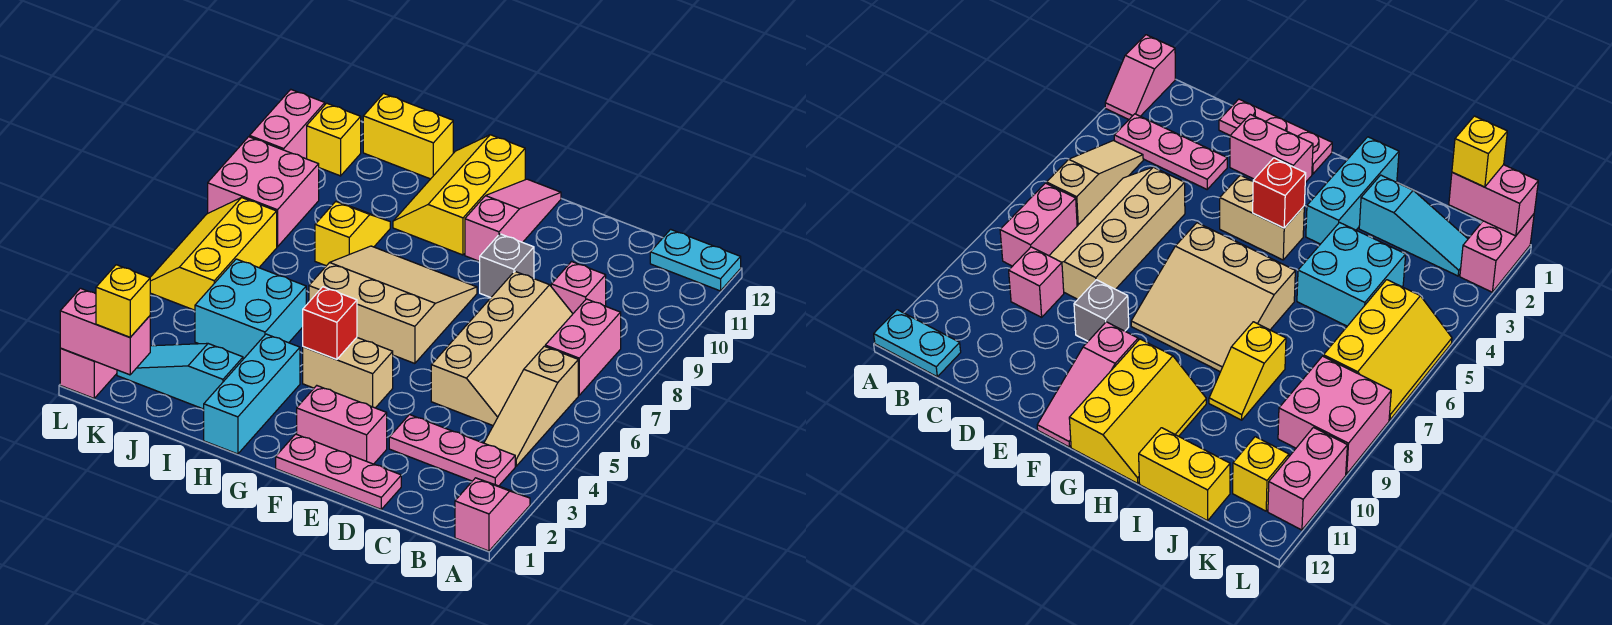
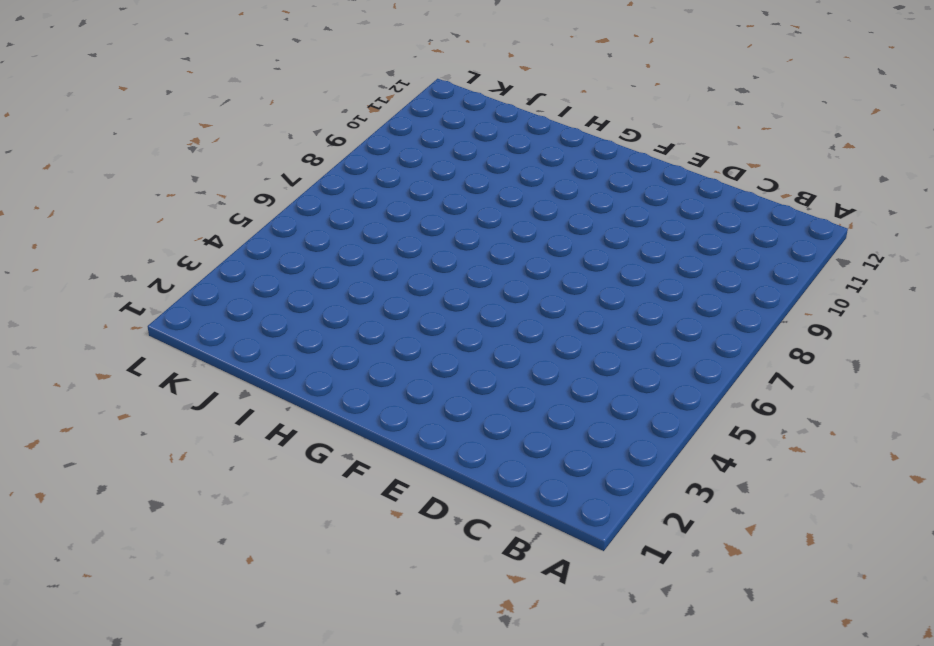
none -> pink slope A1:A2 level 1 top 1
none -> cyan plate A12:B12 level 1
none -> pink plate B3:D3 level 1

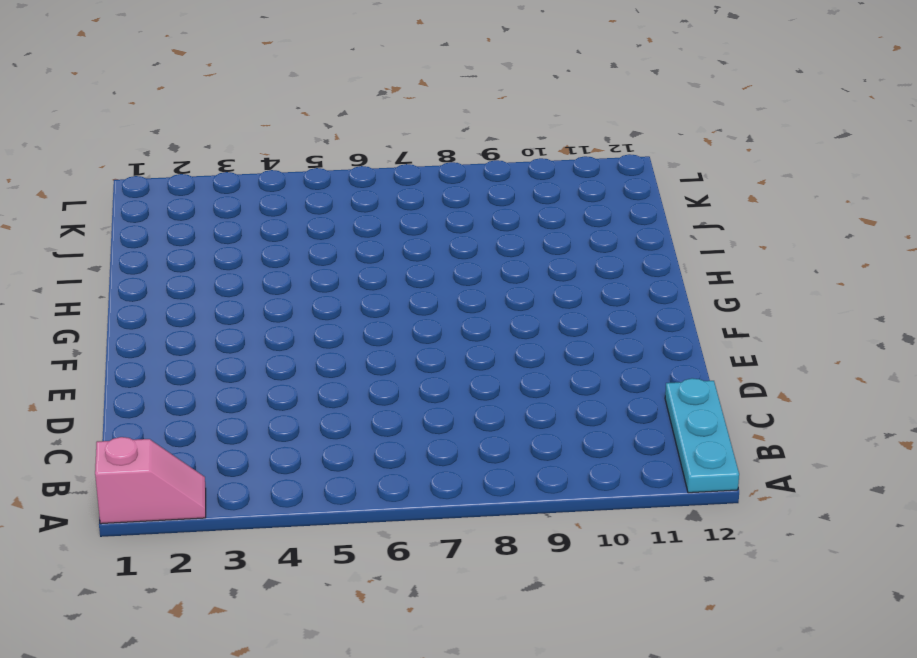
cyan plate A12:C12 level 1 -> cyan plate A12:B12 level 1
none -> pink plate B3:D3 level 1
none -> tan slope B4:B6 level 1 top 6
none -> pink brick B7:B8 level 1

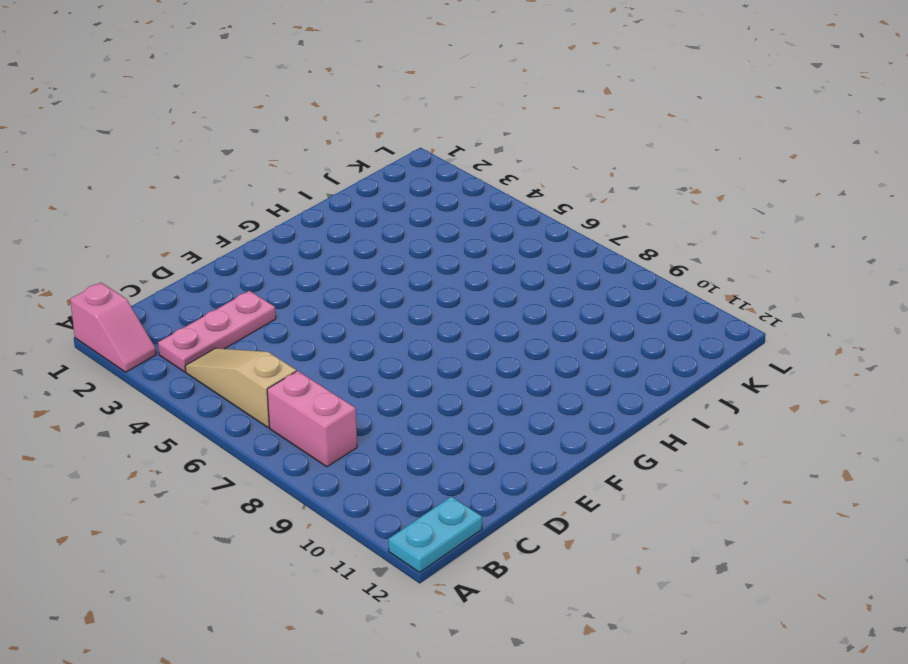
none -> tan slope C5:D8 level 1 top D
none -> pink brick C9 level 1
none -> pink plate D1:F1 level 1

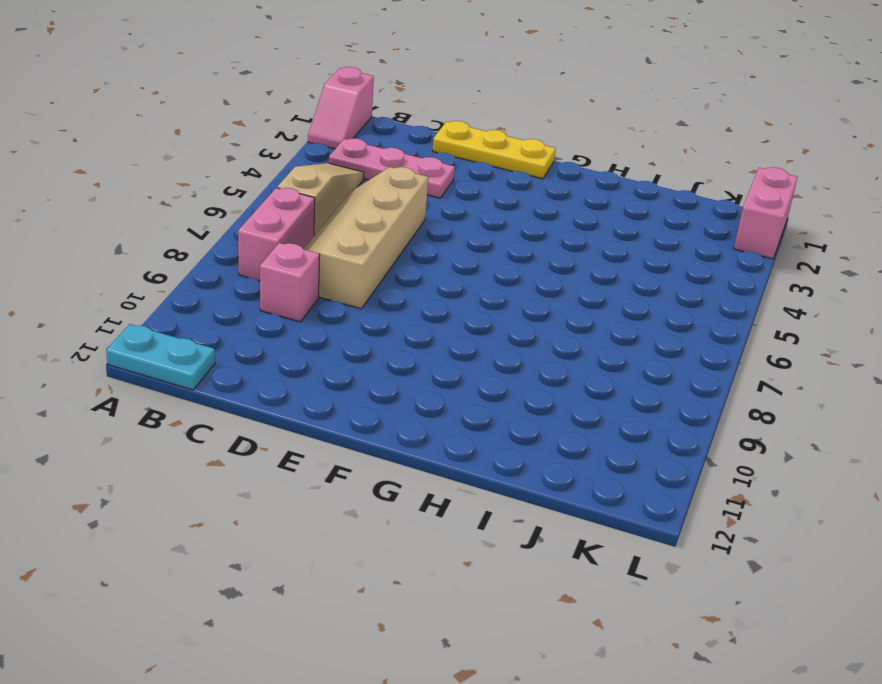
yellow plate D1:F1 level 1 -> pink plate D1:F1 level 1
none -> pink brick E2:F2 level 1
none -> grey brick E9 level 1
none -> tan brick F4:G4 level 1

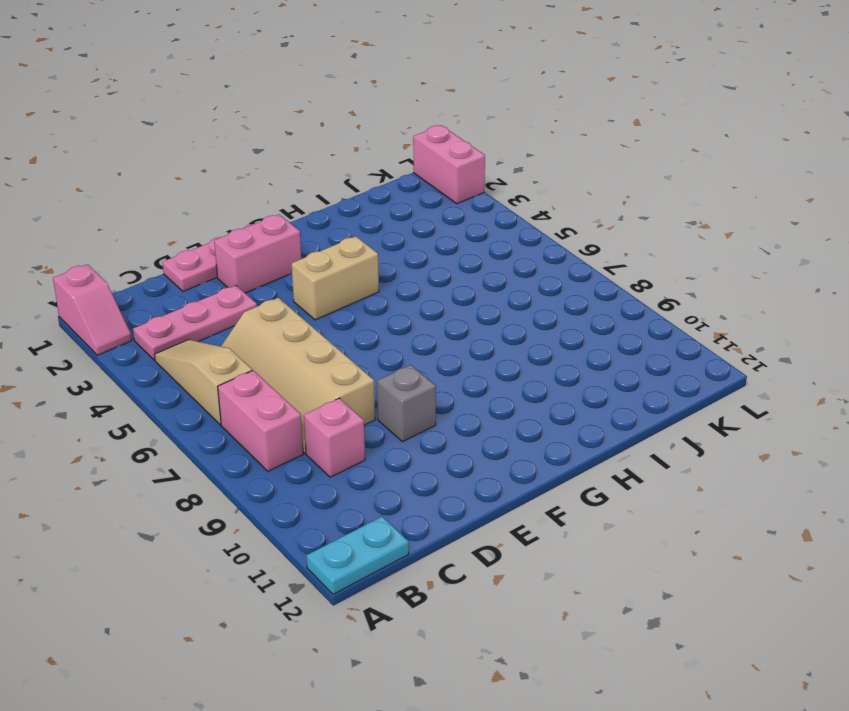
none -> tan slope F6:H8 level 1 top 6
none -> pink slope F10:F12 level 1 top 10
none -> yellow slope G10:H12 level 1 top G

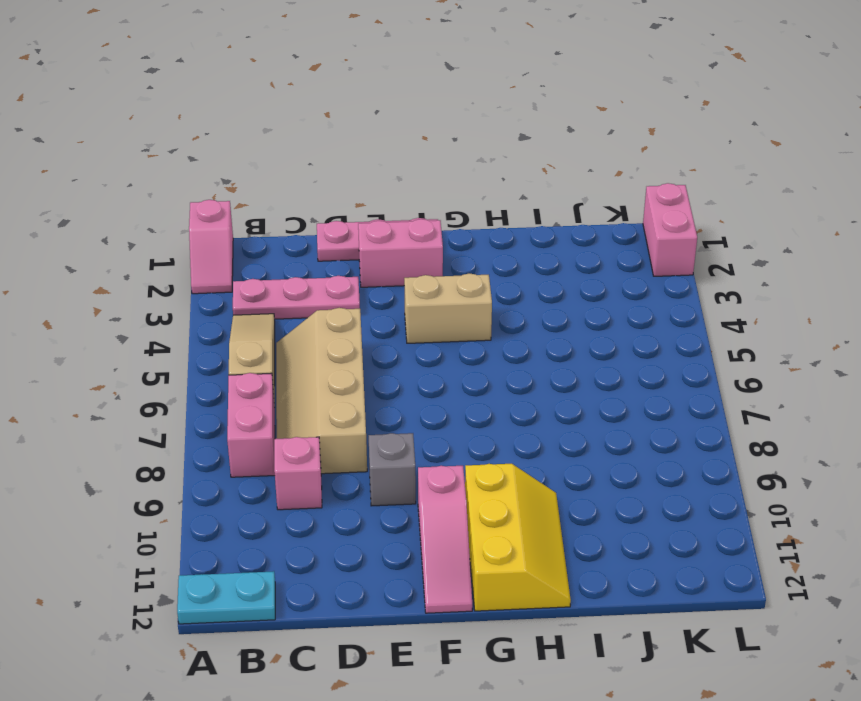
none -> tan slope F6:H8 level 1 top 6
none -> cyan brick H1:H3 level 1
none -> cyan slope I2:K2 level 1 top I

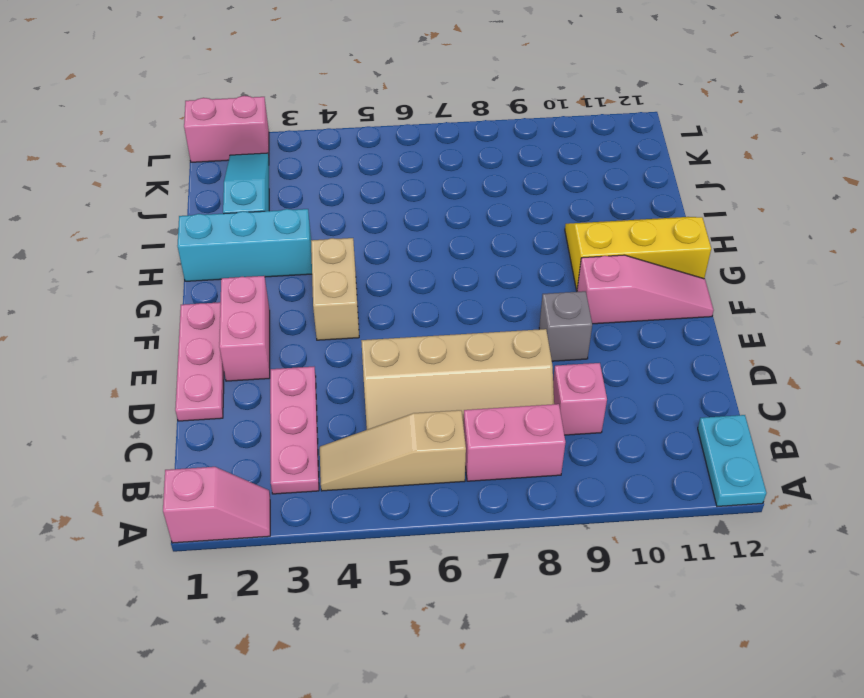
none -> tan slope F6:H8 level 1 top 6
none -> cyan brick I4:J5 level 1
none -> yellow slope I8:I9 level 1 top 8

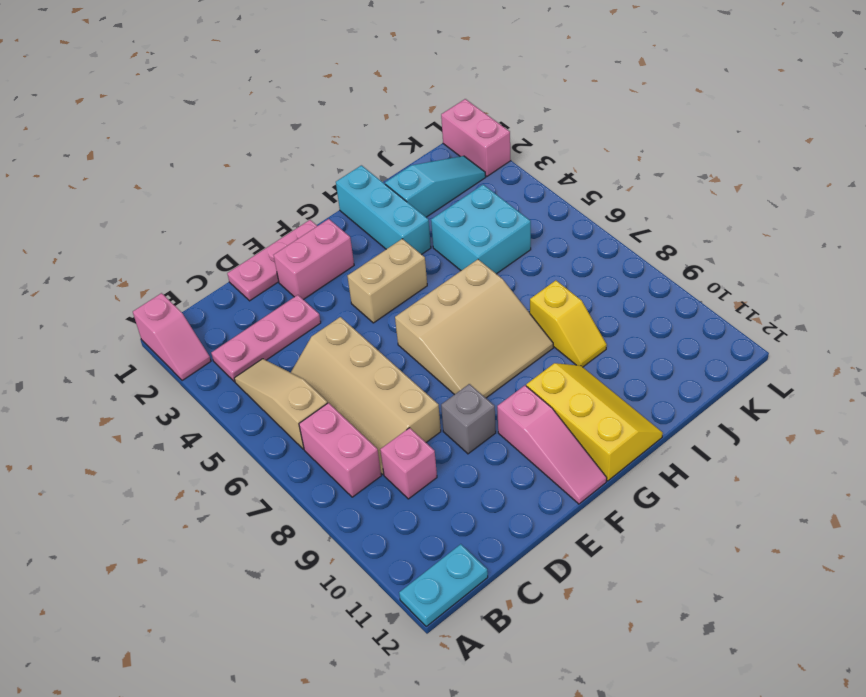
none -> yellow brick I12:J12 level 1
none -> yellow slope K5:L7 level 1 top K
none -> pink brick K8:L9 level 1

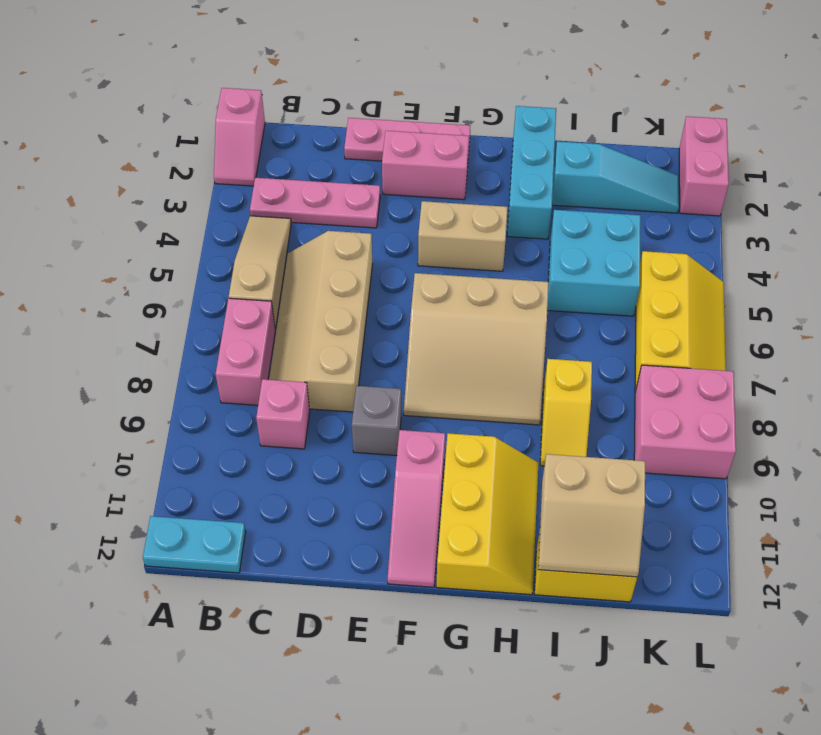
tan slope I11:J12 level 2 top 11 -> none
none -> yellow brick K11 level 1
none -> pink brick L10:L11 level 1
none -> red brick G4 level 2

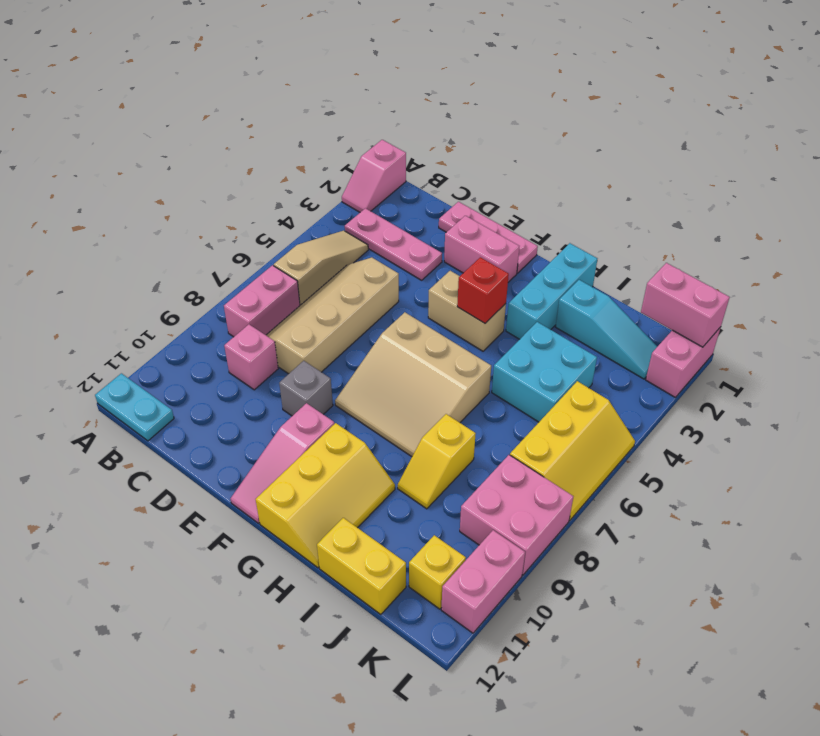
none -> yellow brick K1 level 3

